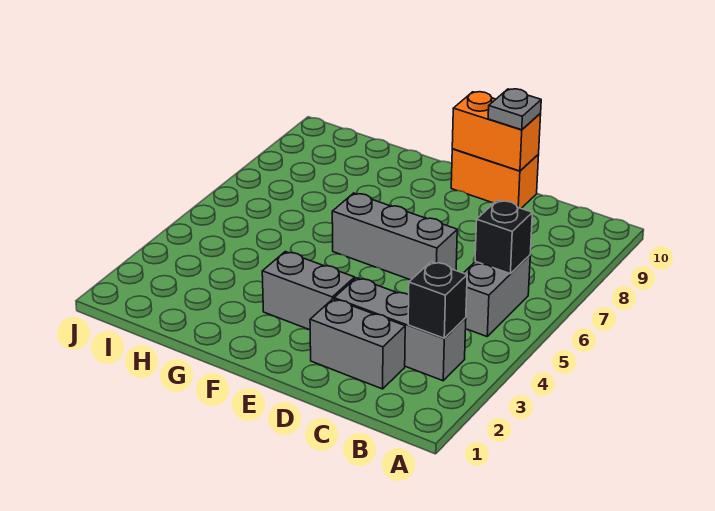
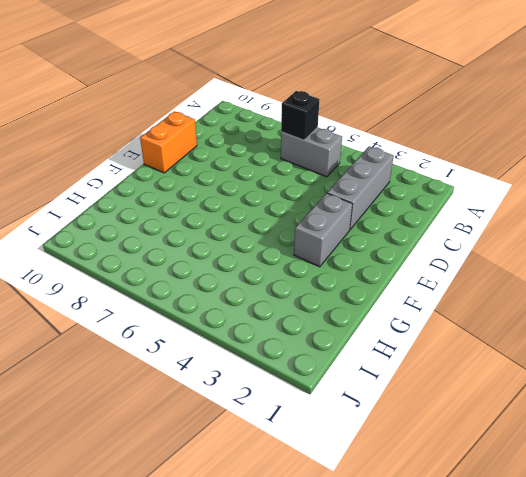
none -> grey brick C2:D2 level 1
none -> grey brick D6:F6 level 1

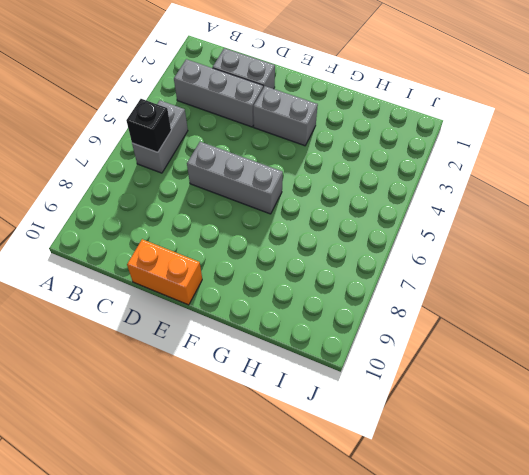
none -> black brick B3 level 2
none -> orange brick D10:E10 level 2

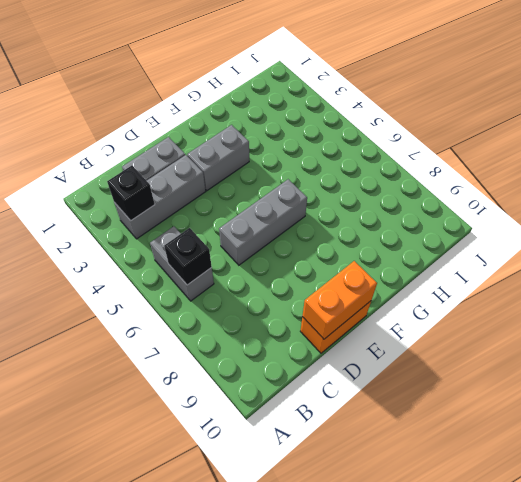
none -> grey plate D10 level 3

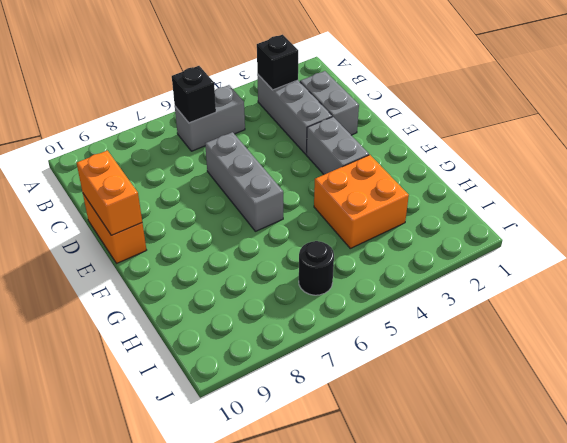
orange brick G3:H4 level 1 -> none
black round brick I6 level 1 -> none
none -> grey plate D10 level 3

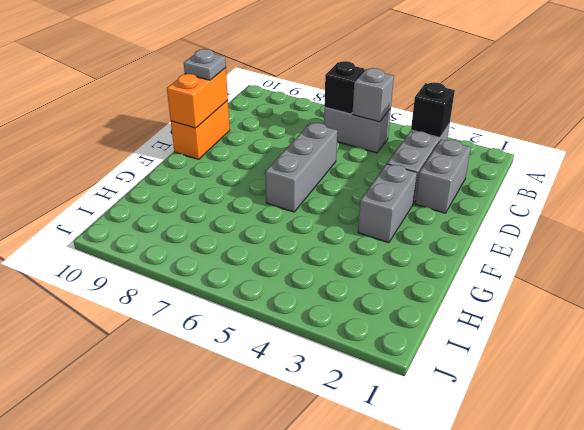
grey brick B5 level 2 -> none

